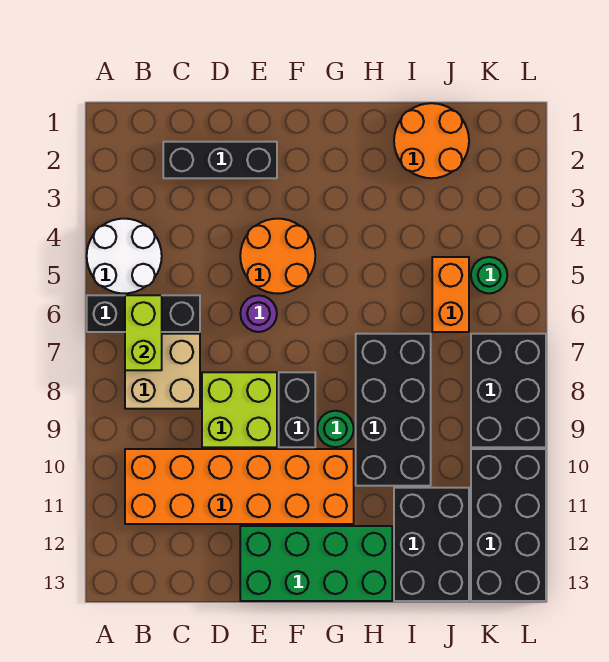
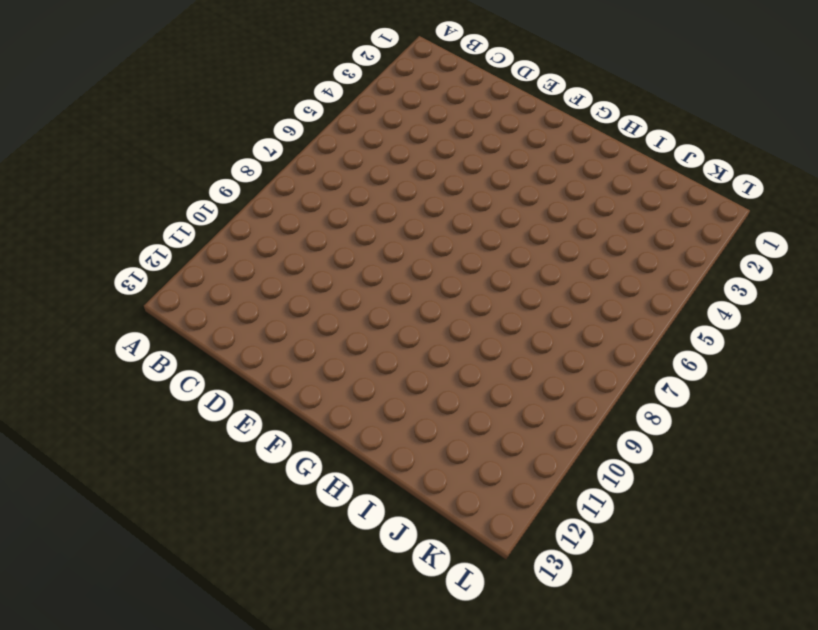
none -> white round brick A4:B5 level 1
none -> black brick A6:C6 level 1
none -> tan brick B7:C8 level 1

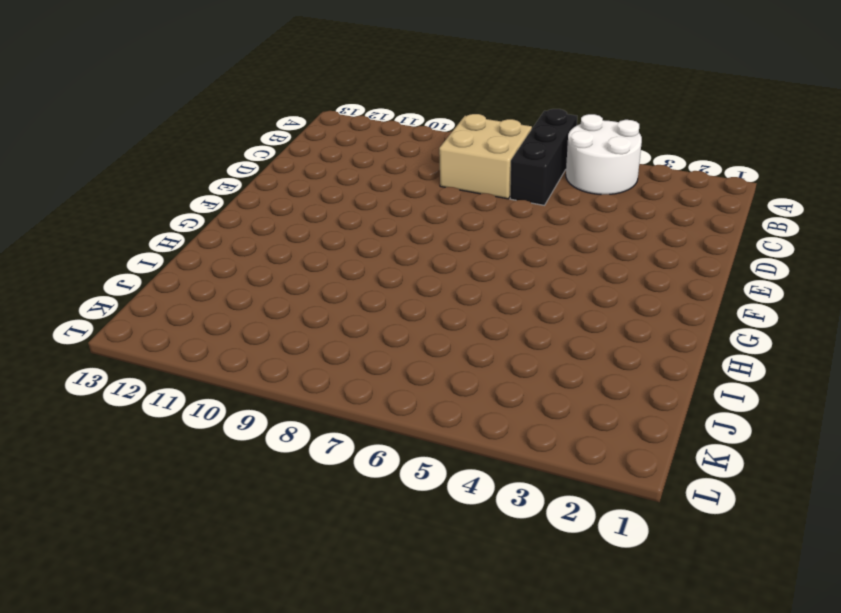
none -> orange brick B10:G11 level 1
none -> black brick C2:E2 level 1
none -> lime brick D8:E9 level 1

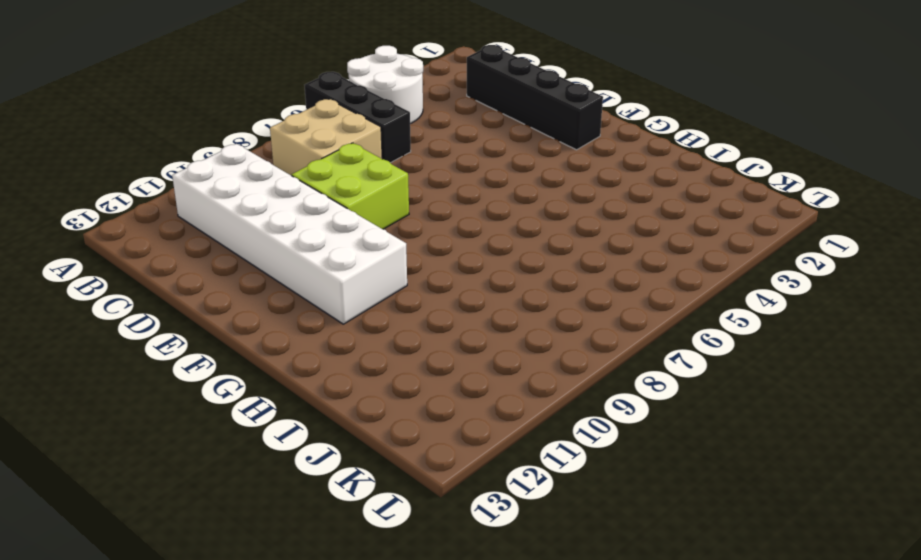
white brick B10:G11 level 1 -> orange brick B10:G11 level 1
black brick C2:F2 level 1 -> black brick C2:E2 level 1
none -> orange round brick E4:F5 level 1
none -> purple round brick E6 level 1
none -> green brick E12:H13 level 1

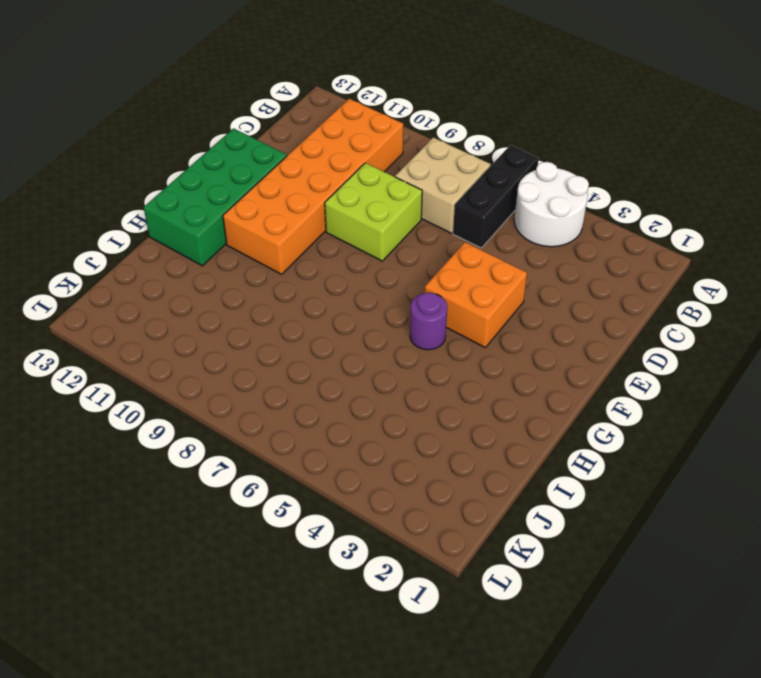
orange brick E4:F5 level 1 -> orange round brick E4:F5 level 1
purple round brick G5 level 1 -> purple round brick E6 level 1
none -> black brick C2:E2 level 1
none -> black brick F8:F9 level 1
none -> green round brick G9 level 1

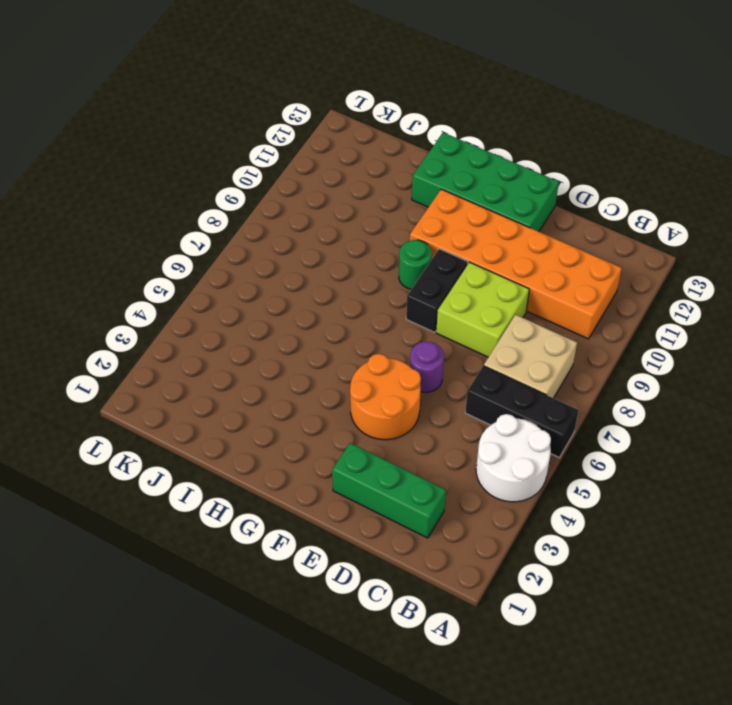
green brick C2:E2 level 1 -> black brick C2:E2 level 1
none -> black brick H7:I10 level 1
none -> orange round brick I1:J2 level 1
none -> black brick I11:J13 level 1

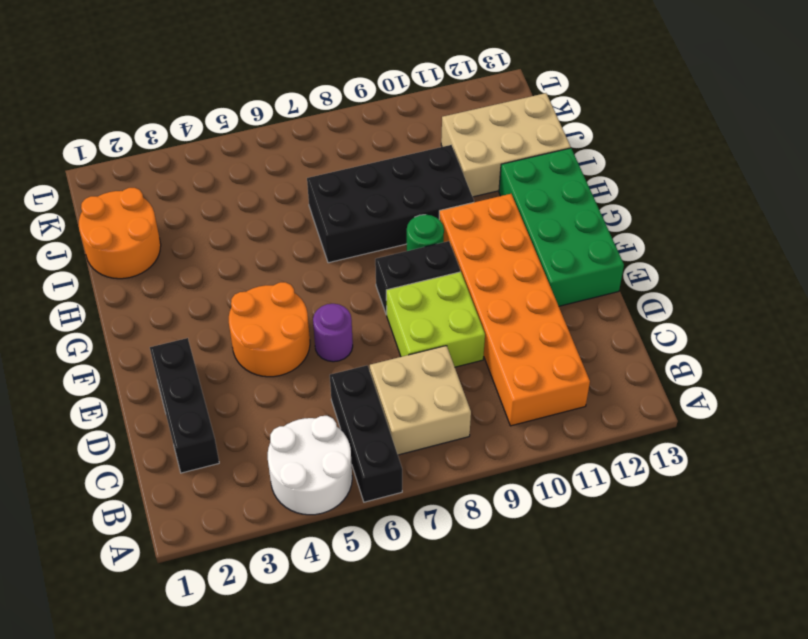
tan brick I11:J13 level 1 -> black brick I11:J13 level 1
none -> orange brick J5:J6 level 1
none -> green round brick K5 level 1
none -> black brick K7:L9 level 1

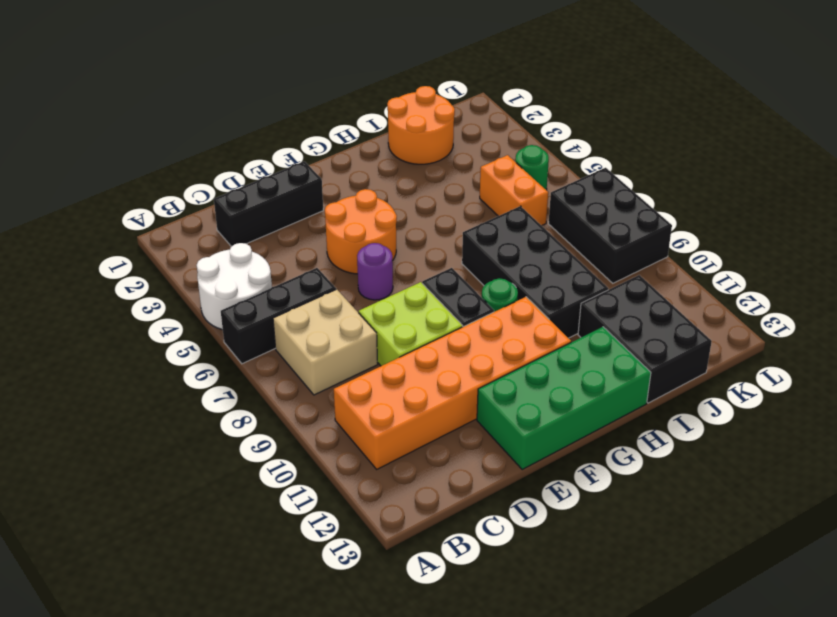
none -> black brick K10:L13 level 1
none -> lime brick B6:B7 level 2

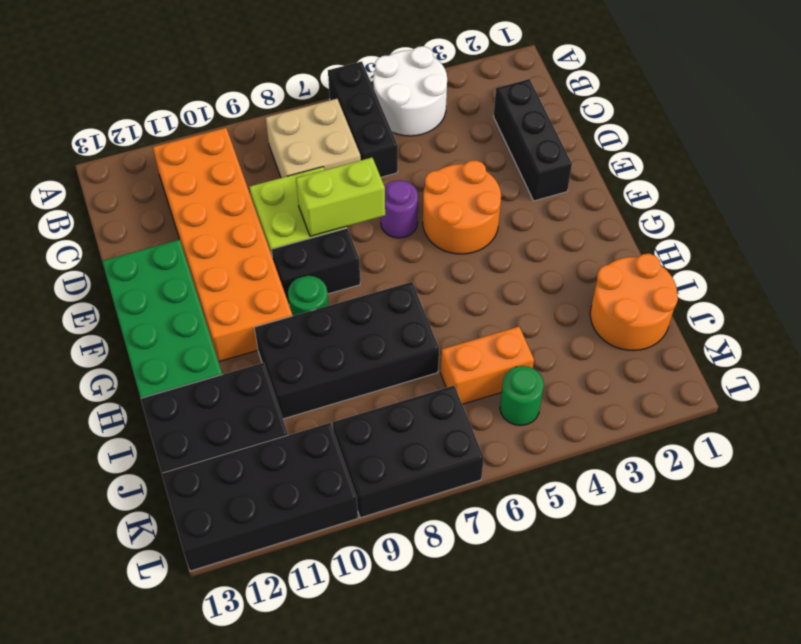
lime brick E7:E8 level 2 -> lime brick B6:B7 level 2

